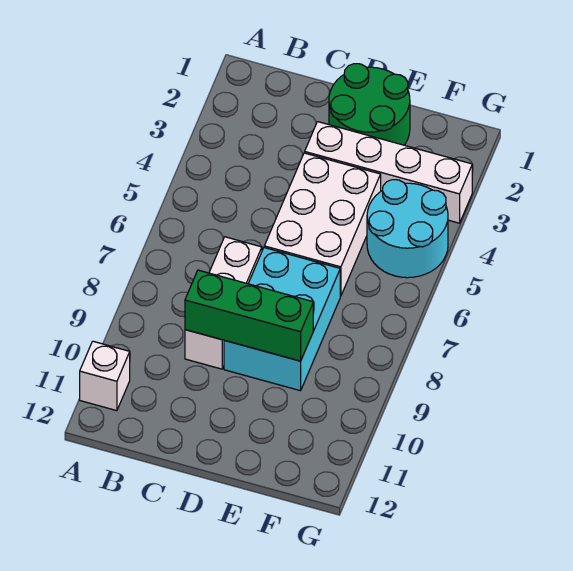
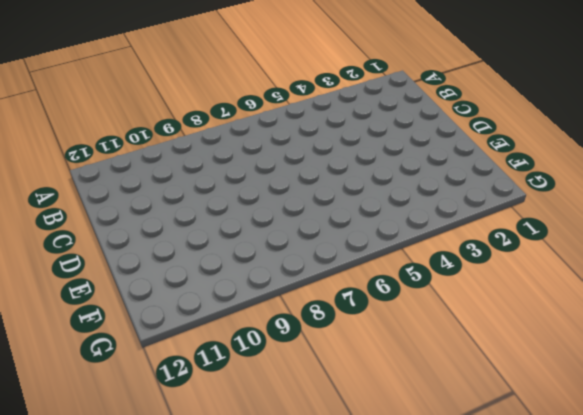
none -> white brick A11 level 1
none -> white brick C7:C9 level 1

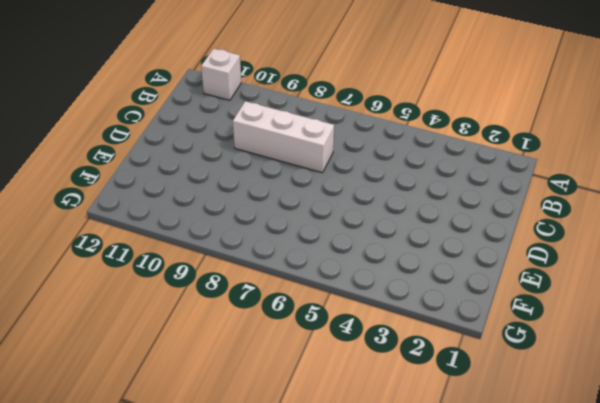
none -> green round brick D1:E2 level 1
none -> white brick D3:G3 level 1

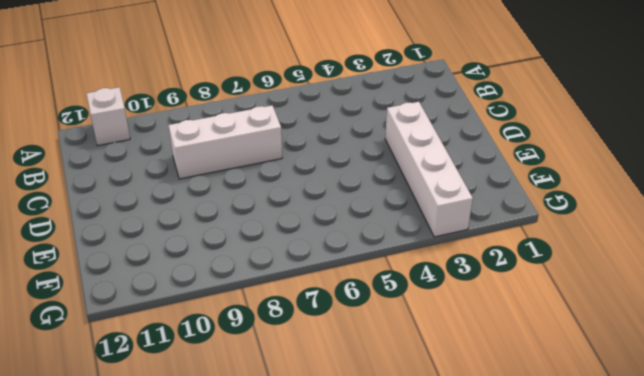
none -> green round brick D1:E2 level 1
none -> white brick D4:E6 level 1

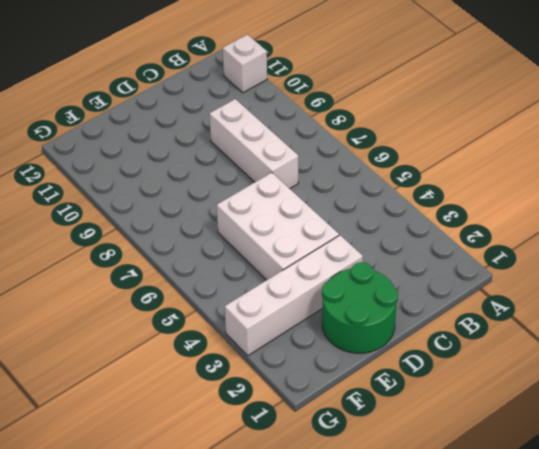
none -> cyan brick D7:E9 level 1
none -> cyan round brick F4:G5 level 1

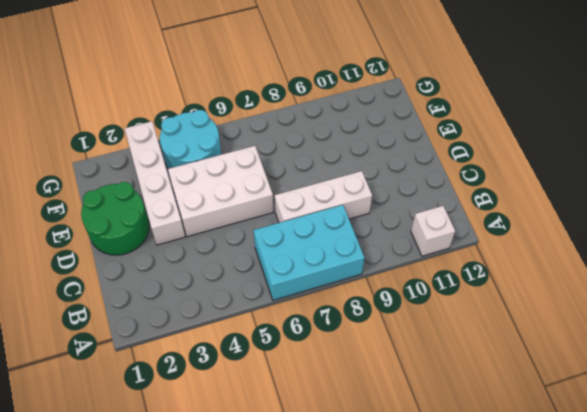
cyan brick A6:B8 level 1 -> cyan brick D7:E9 level 1
none -> green brick C9:E9 level 2

